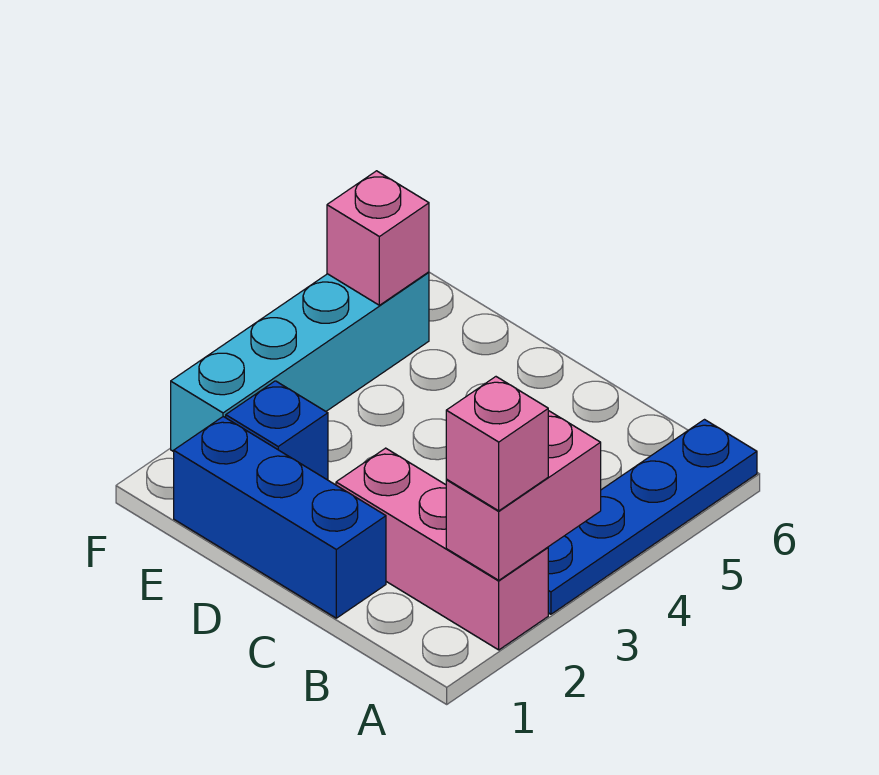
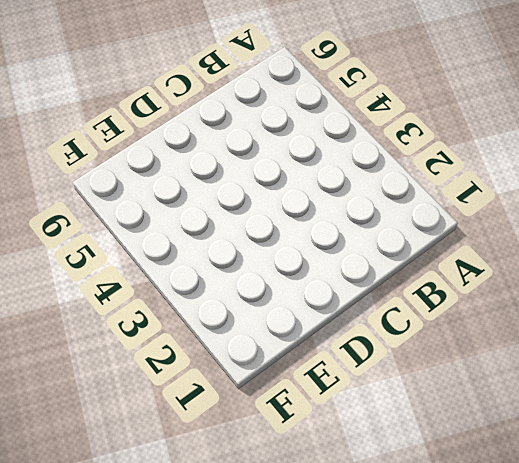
none -> pink brick A2:C2 level 1
none -> blue plate A3:A6 level 1

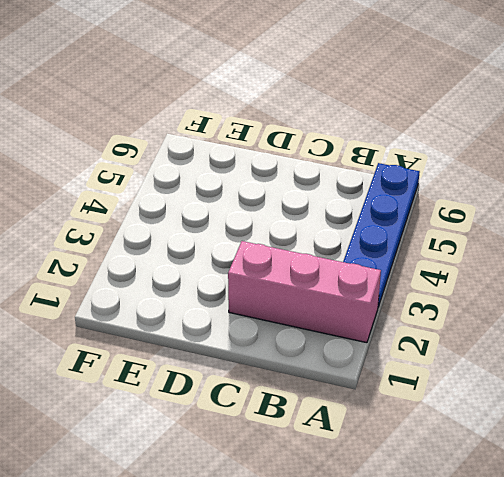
none -> blue brick C1:E1 level 1
none -> blue brick E2 level 1

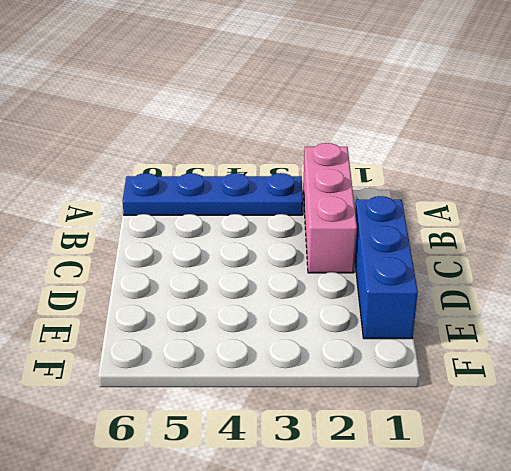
none -> blue brick E2 level 1
none -> cyan brick F2:F5 level 1

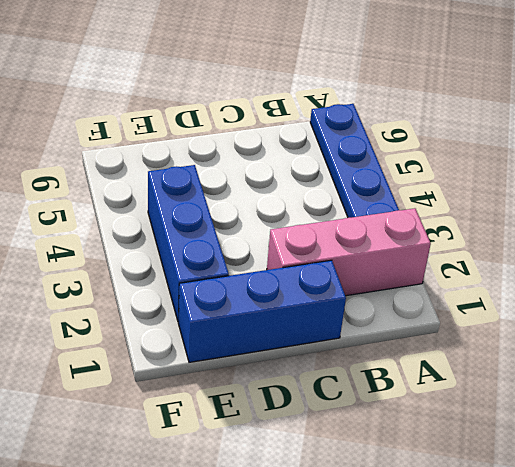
blue brick E2:E4 level 1 -> blue brick E2 level 1
none -> cyan brick F2:F5 level 1
none -> pink brick A2:A3 level 2

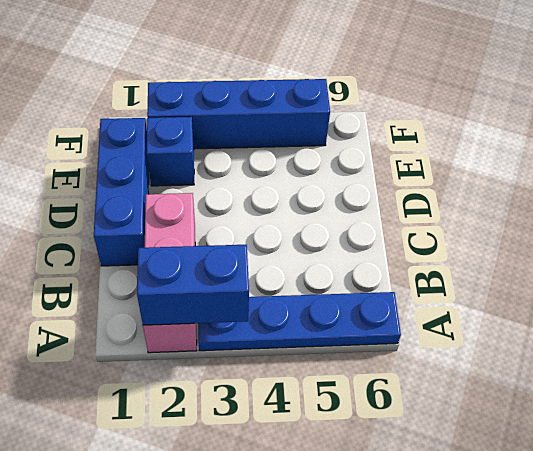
blue brick A2:A3 level 2 -> pink brick A2:A3 level 2
blue brick F2:F5 level 1 -> cyan brick F2:F5 level 1
none -> pink brick F5 level 2
none -> pink brick A2 level 3

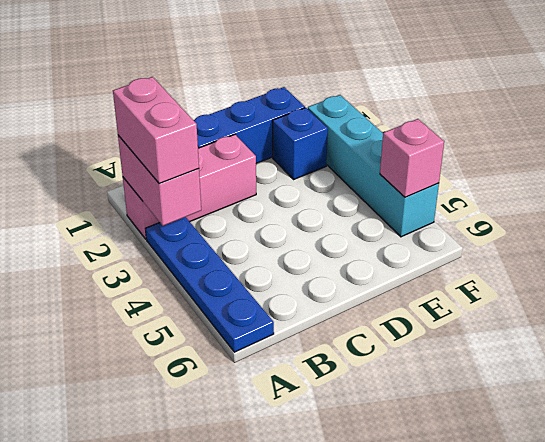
pink brick A2:A3 level 3 -> pink brick A2 level 3

